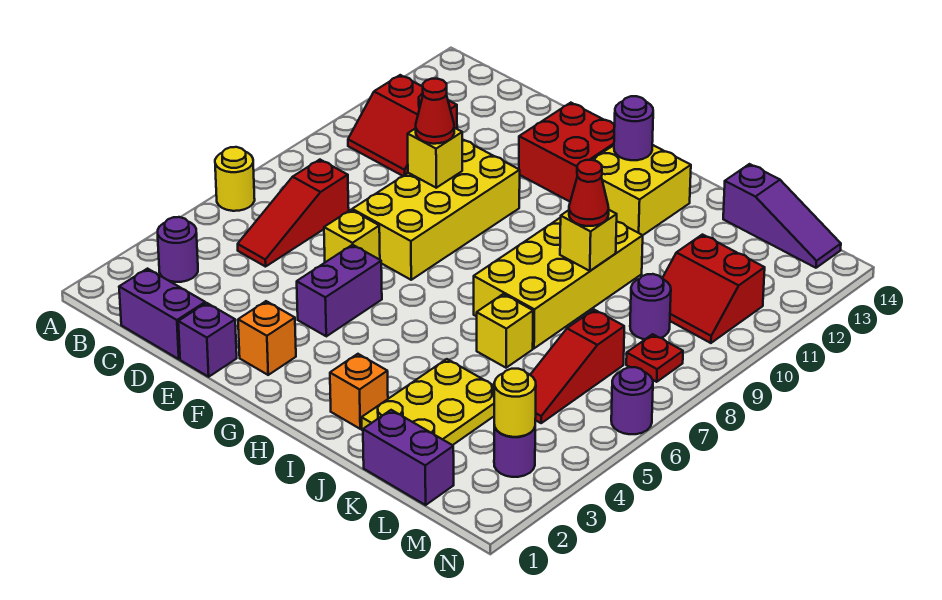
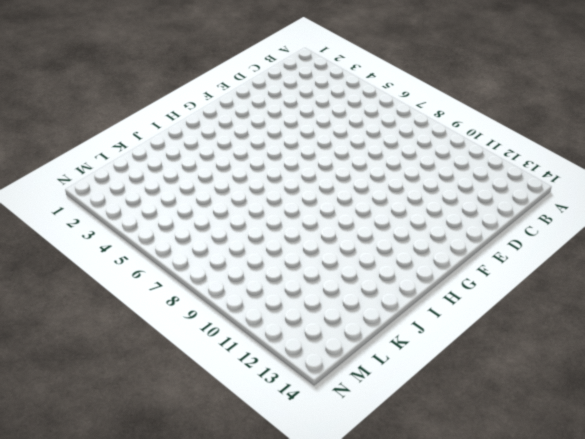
none -> yellow round brick A6 level 1
none -> purple round brick B3 level 1
none -> red slope B10:C11 level 1 top 11
none -> purple brick C1:D1 level 1

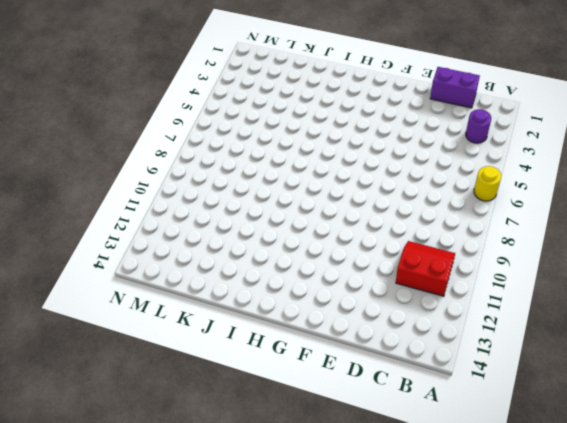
none -> red slope C5:C7 level 1 top 7
none -> purple brick E1 level 1
none -> yellow brick E6 level 1
none -> yellow brick E7:F10 level 1

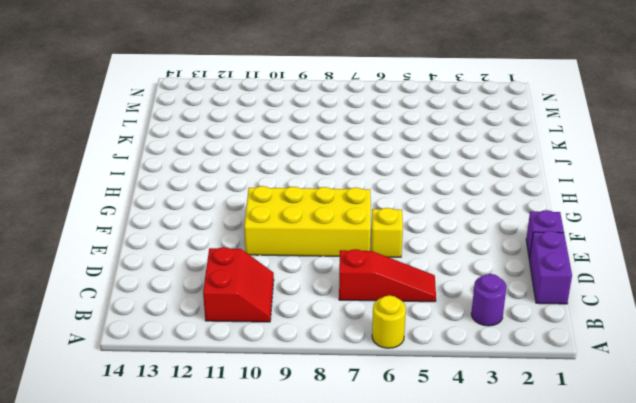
none -> orange brick F2 level 1
none -> purple brick F4:F5 level 1
none -> red brick F12:G13 level 1
none -> yellow brick H12:I13 level 1

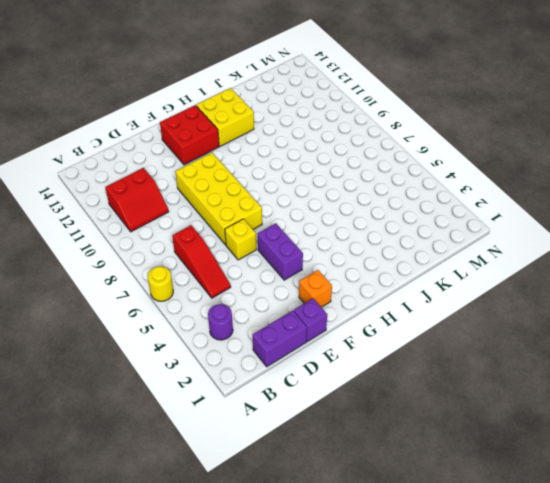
none -> orange brick I2 level 1
none -> yellow brick I7:J10 level 1
none -> yellow plate J2:K4 level 1
none -> yellow brick J6 level 1

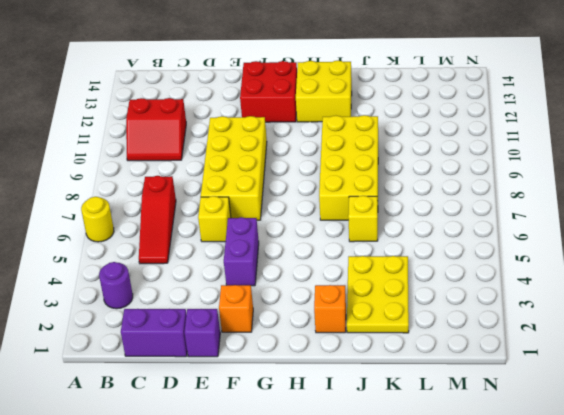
none -> purple brick K1:L1 level 1
none -> purple slope K14:M14 level 1 top K
none -> red slope L5:L7 level 1 top 7
none -> purple round brick L9 level 1

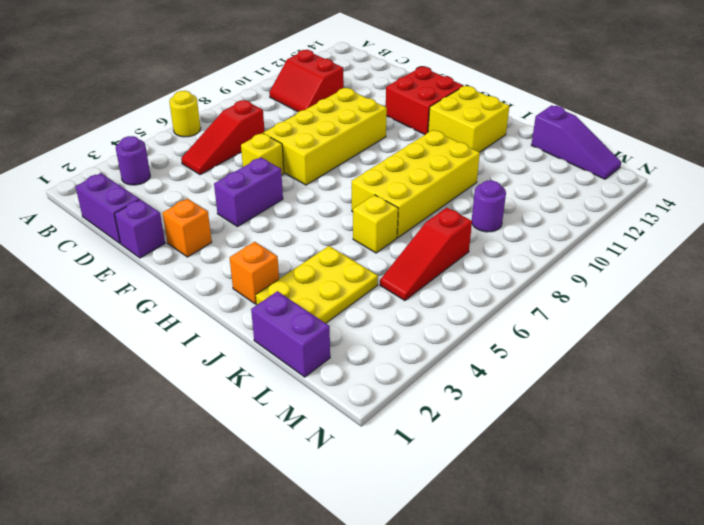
none -> red slope L10:M11 level 1 top 11
none -> purple round brick M3 level 1
none -> red plate M8 level 1
none -> purple round brick N6 level 1

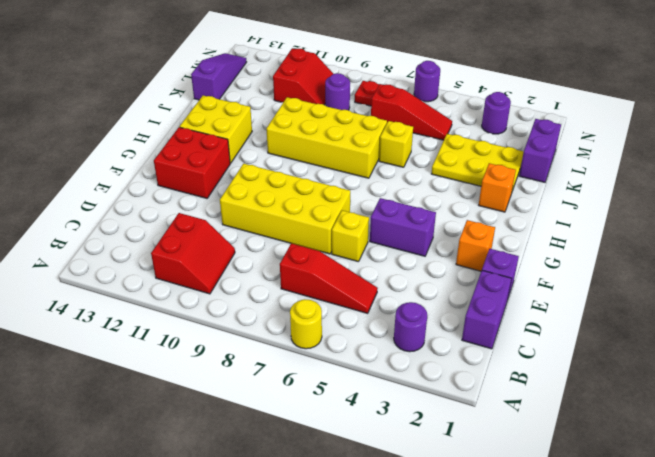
none -> yellow brick E9 level 2
none -> purple round brick H13 level 2
none -> yellow brick J9 level 2
none -> yellow round brick M3 level 2

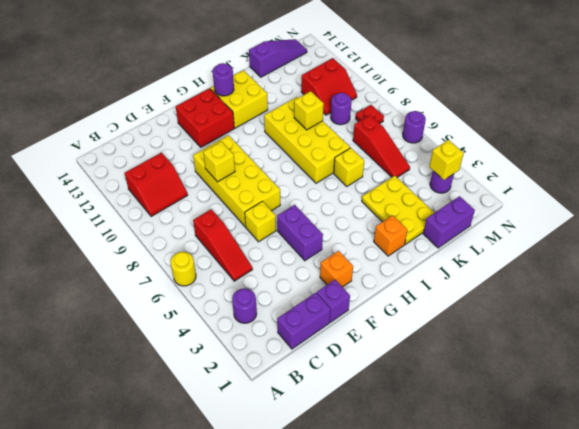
yellow brick M3 level 2 -> yellow round brick M3 level 2
none -> red cone E9 level 3
none -> red cone J9 level 3

